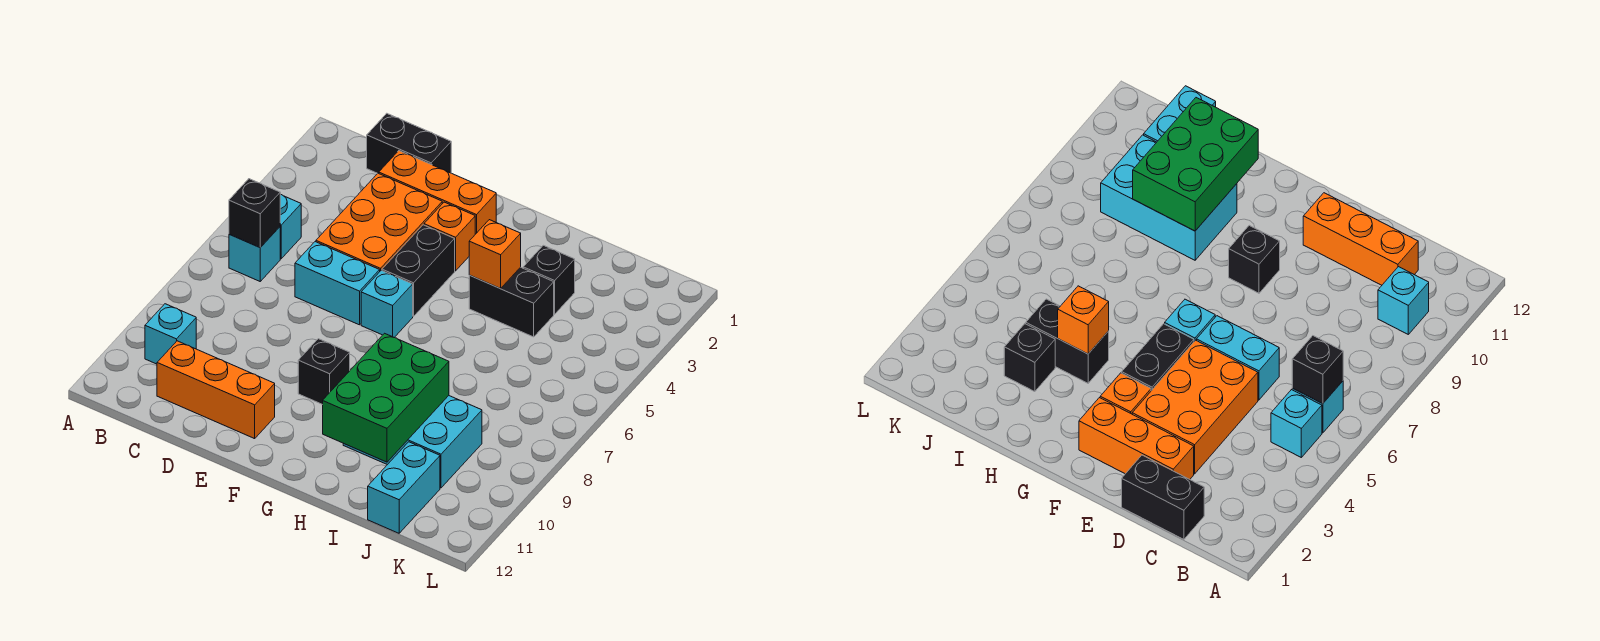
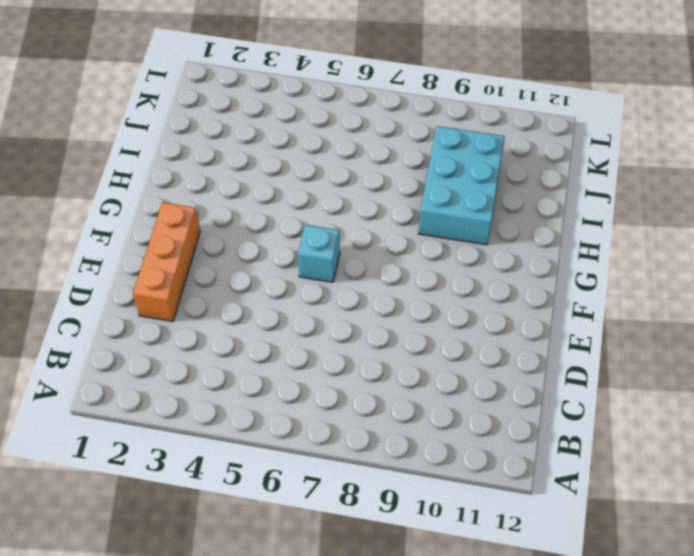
none -> cyan brick B5 level 1
none -> cyan brick B6 level 1
none -> cyan brick B10 level 1

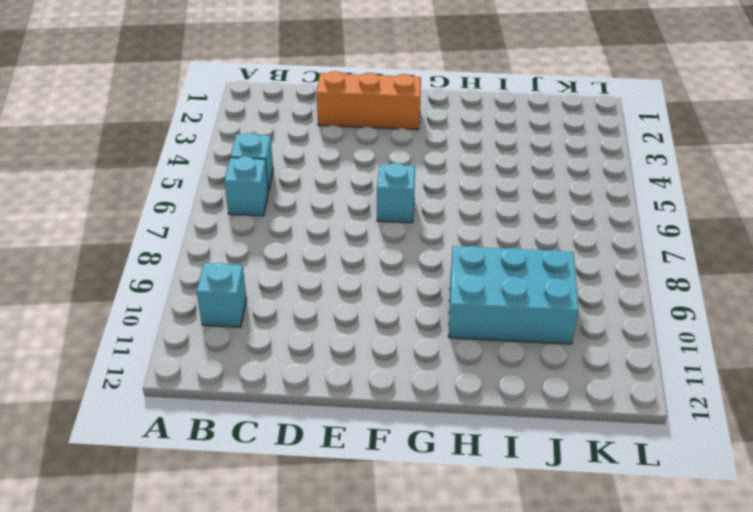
none -> black brick C1:D1 level 1
none -> orange brick C11:E11 level 1
none -> orange brick D3:E5 level 1

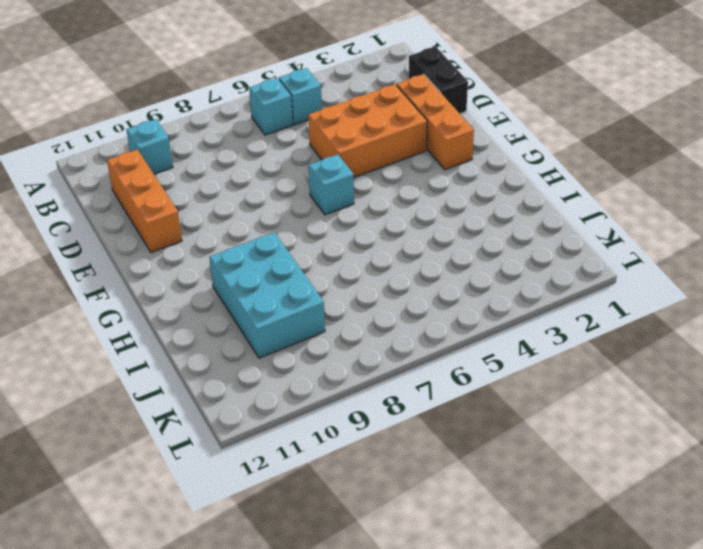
none -> cyan brick D6:E6 level 1
none -> orange brick F3 level 1
none -> black brick F4:F5 level 1

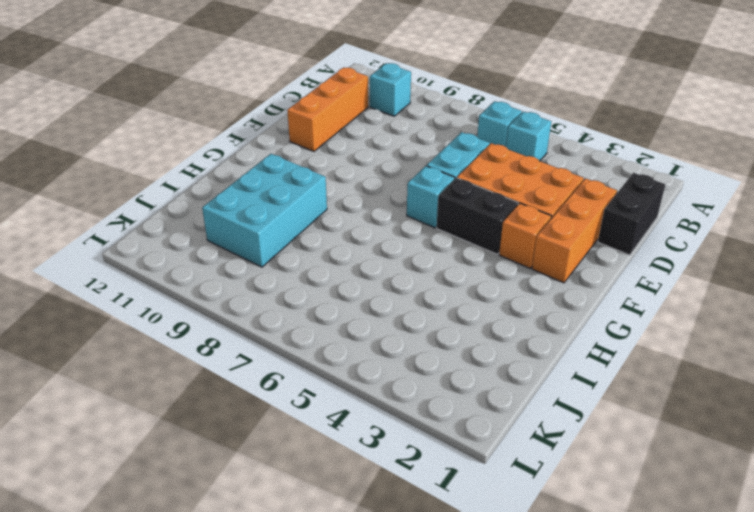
none -> black brick F9 level 1
none -> black brick H4:I4 level 1
none -> black brick I3 level 1

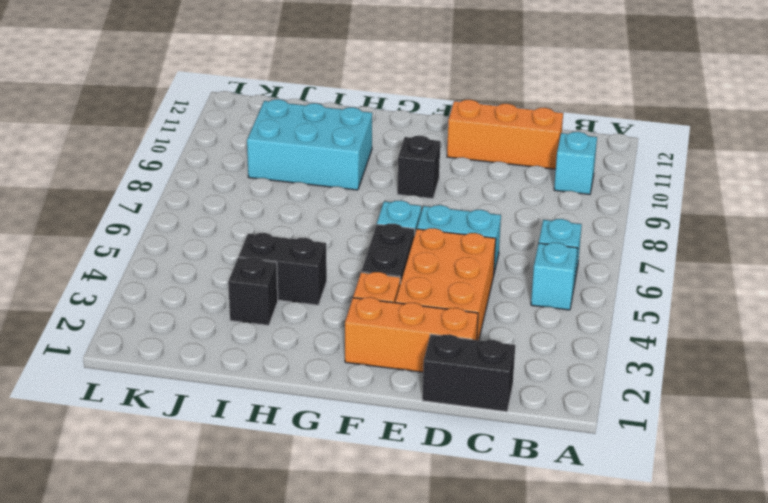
none -> cyan brick J11:J12 level 1
none -> black brick B6 level 2
none -> orange brick H4 level 2

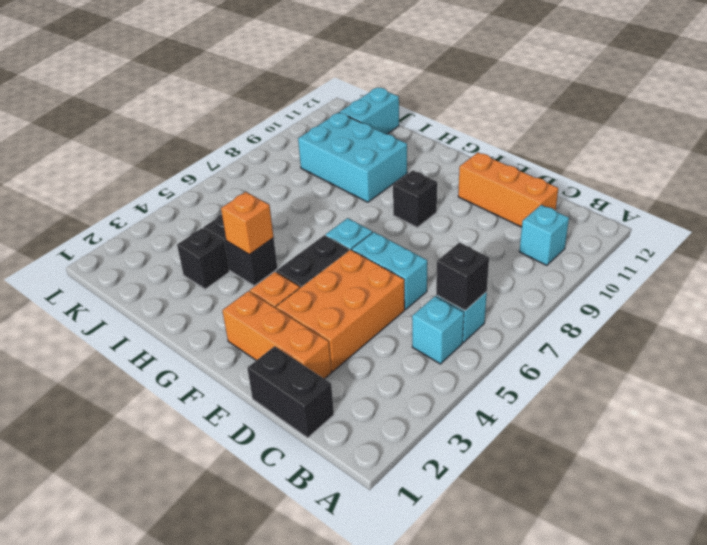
none -> green brick H9:I11 level 2

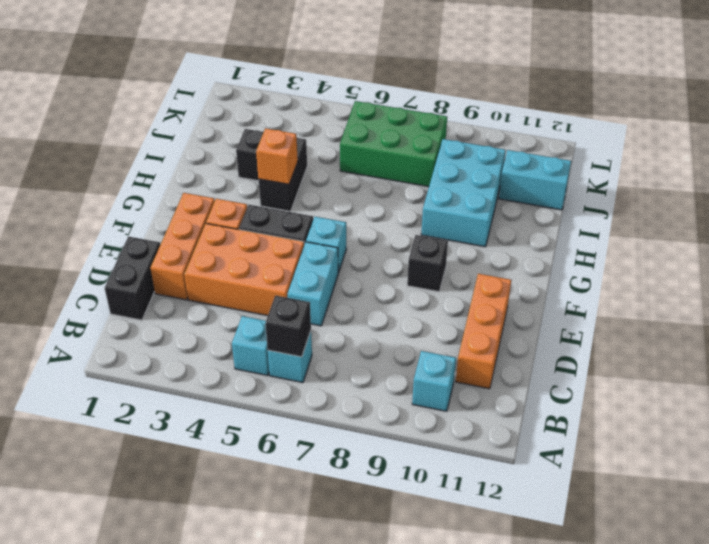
green brick J6:K8 level 1 -> green brick H9:I11 level 2

